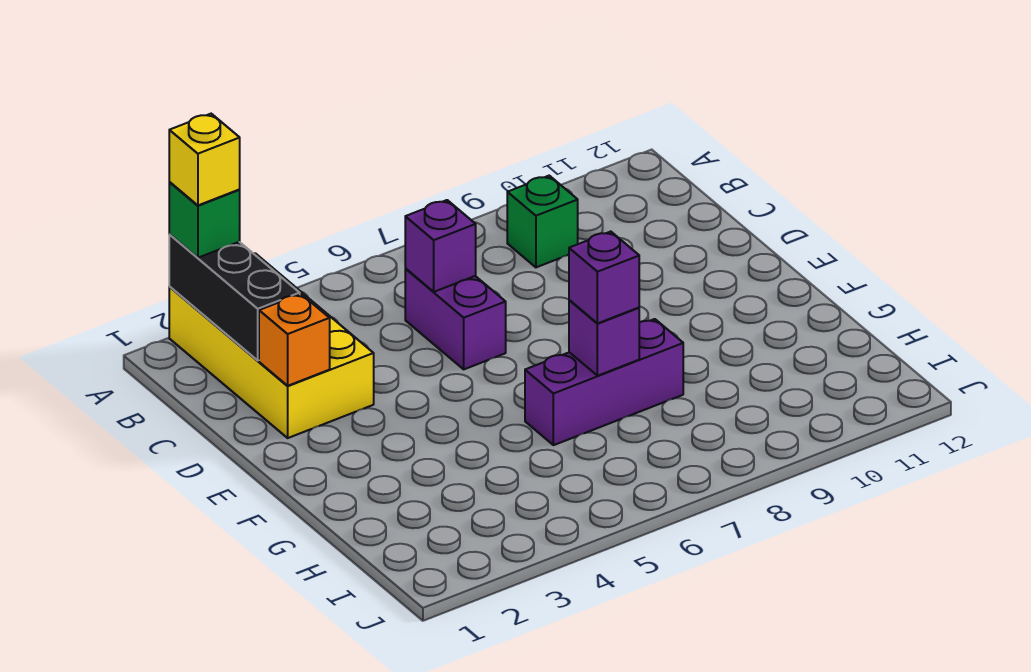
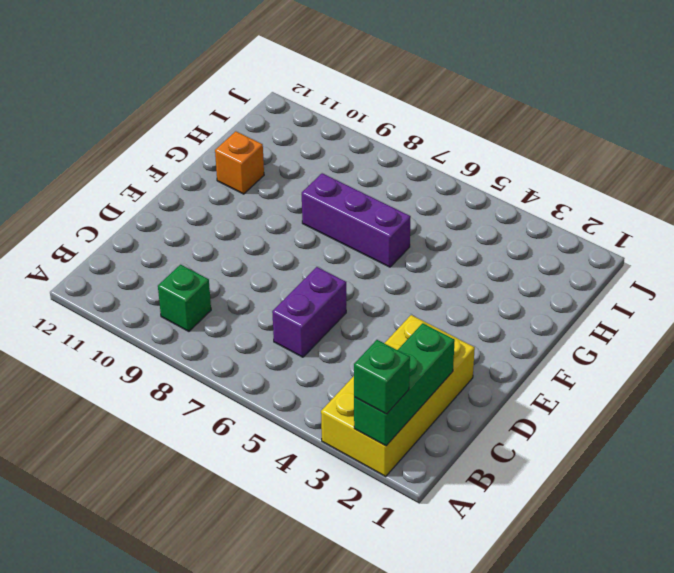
green brick A2:C2 level 2 -> black brick A2:C2 level 2
orange brick G11 level 1 -> orange brick D2 level 2
none -> purple brick C6 level 2
none -> purple brick G7 level 2

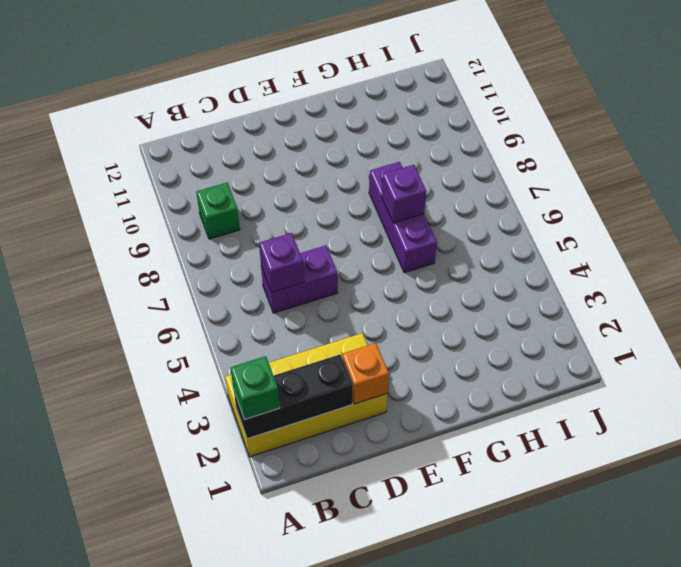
none -> purple brick G7 level 3
none -> yellow brick A2 level 4

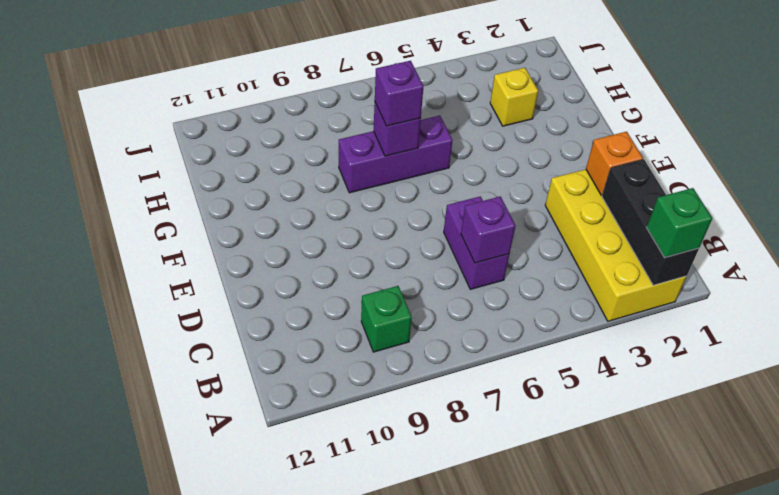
yellow brick H3 level 1 -> yellow brick A2 level 4

